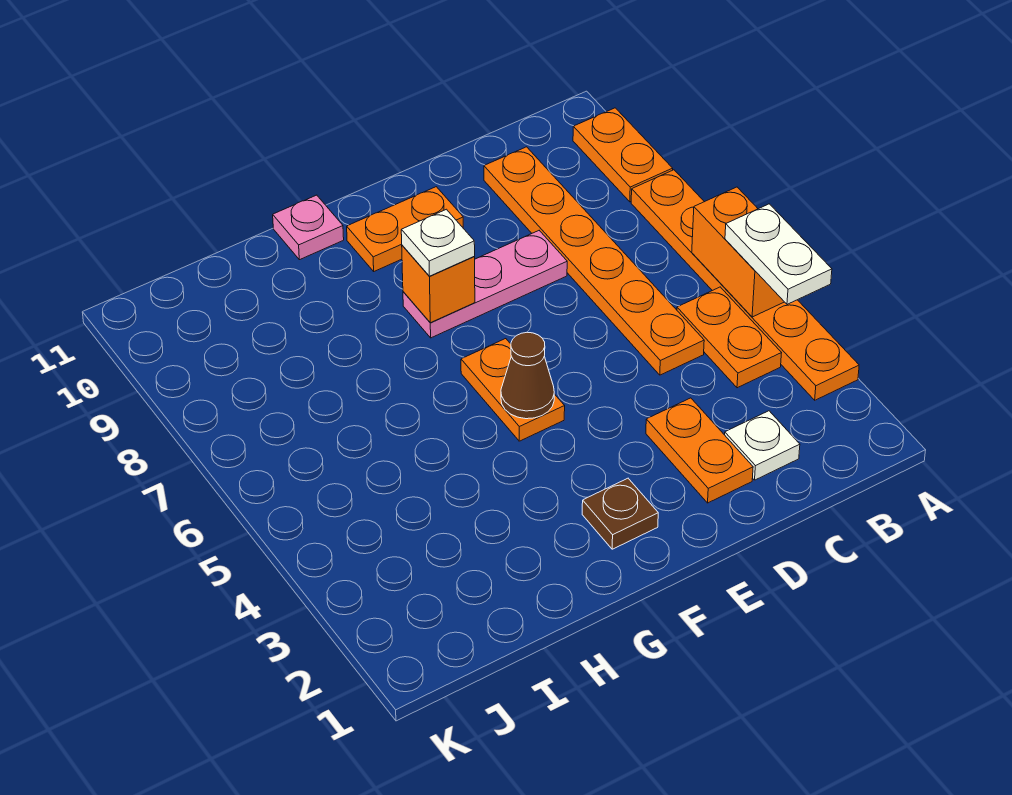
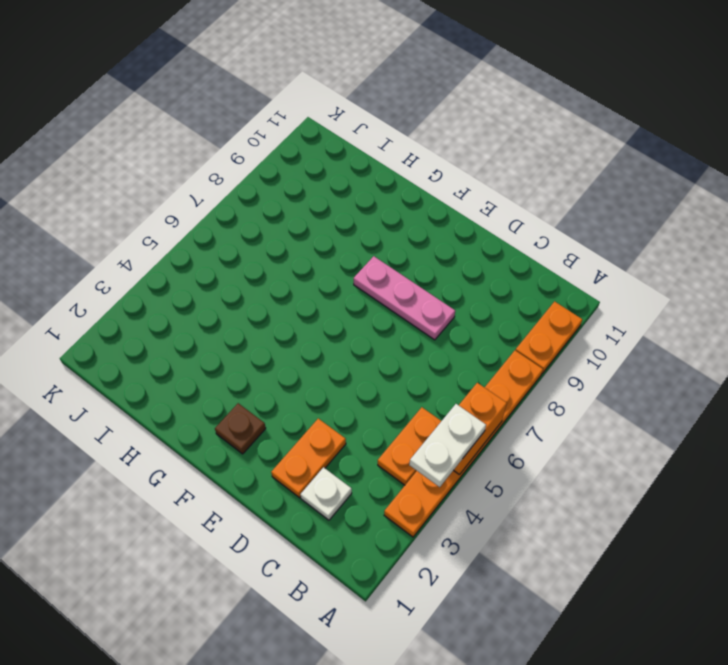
none -> orange plate C5:C10 level 1
none -> orange plate E10:F10 level 1
none -> orange plate F5:F6 level 1

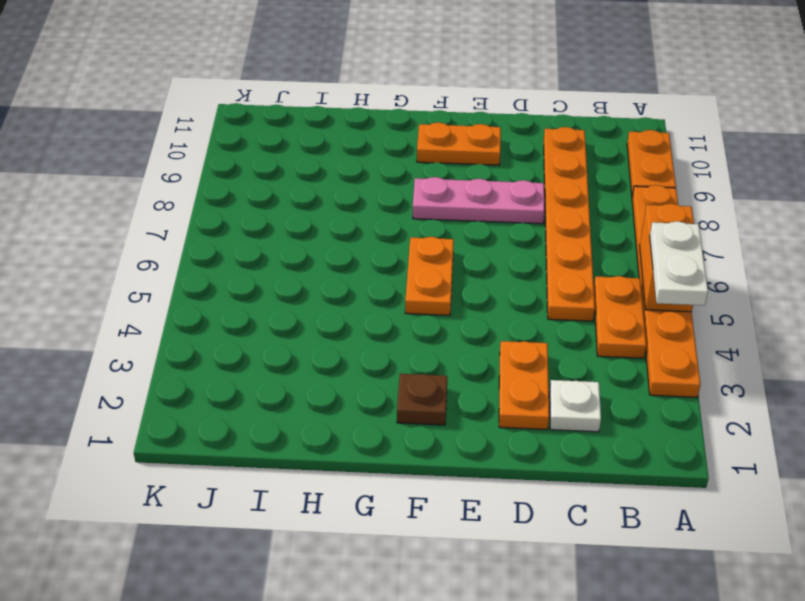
none -> pink plate G11 level 1
none -> brown cone F5 level 2
none -> orange brick F8 level 2

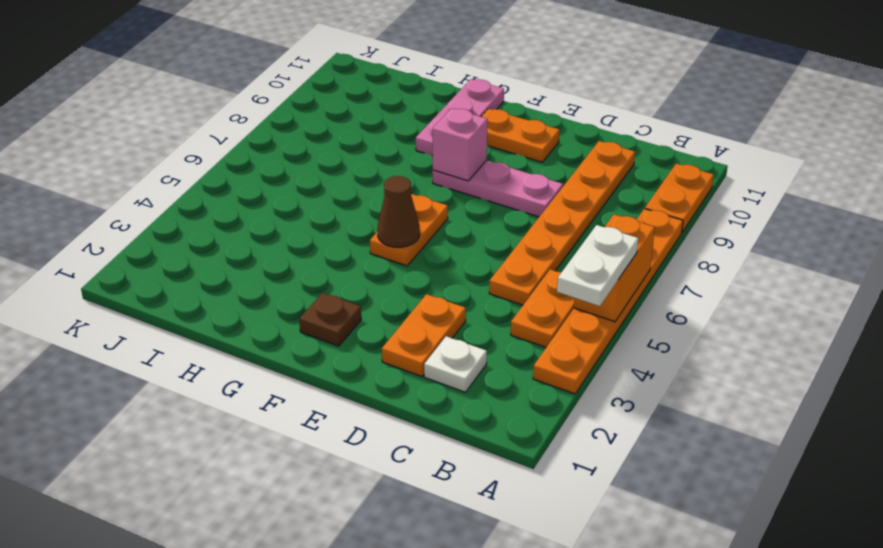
pink brick F8 level 2 -> orange brick F8 level 2
pink plate G9:G11 level 1 -> pink plate G11 level 1
none -> white plate F8 level 3

